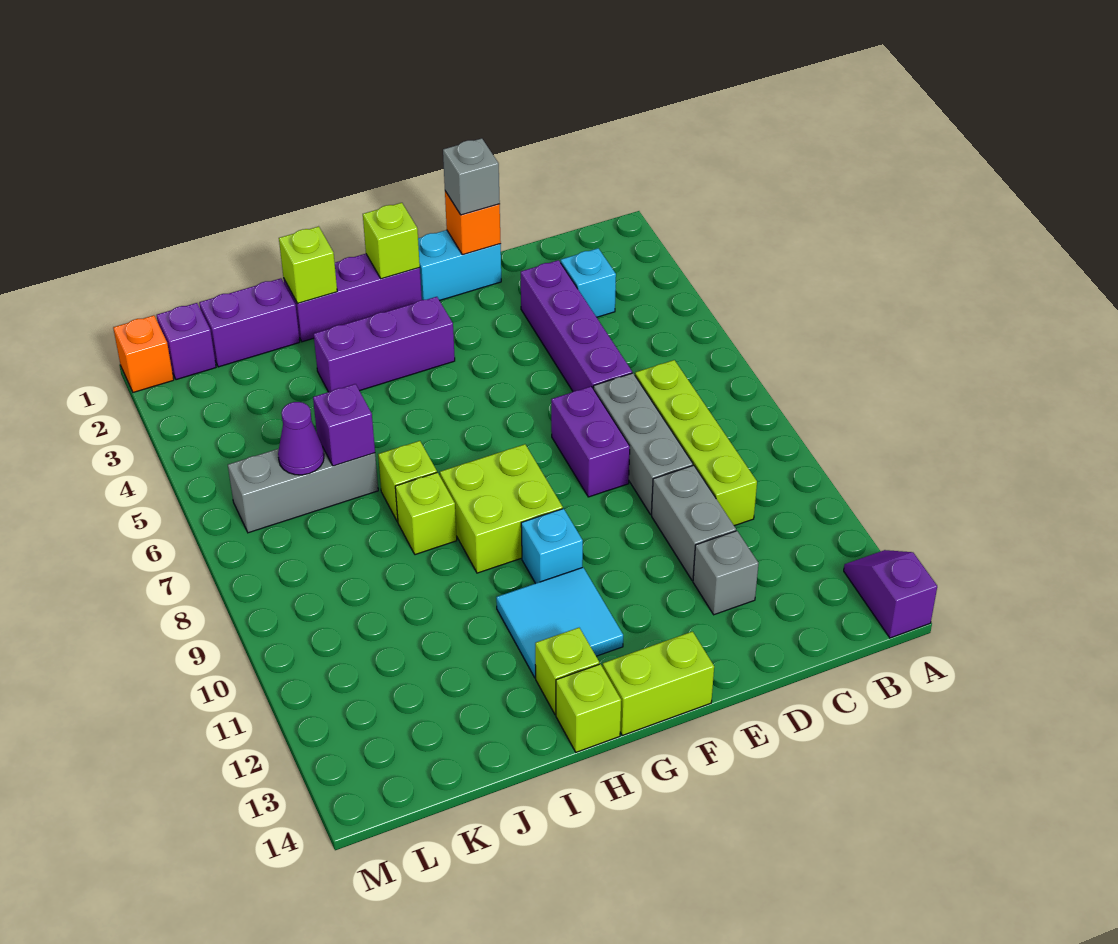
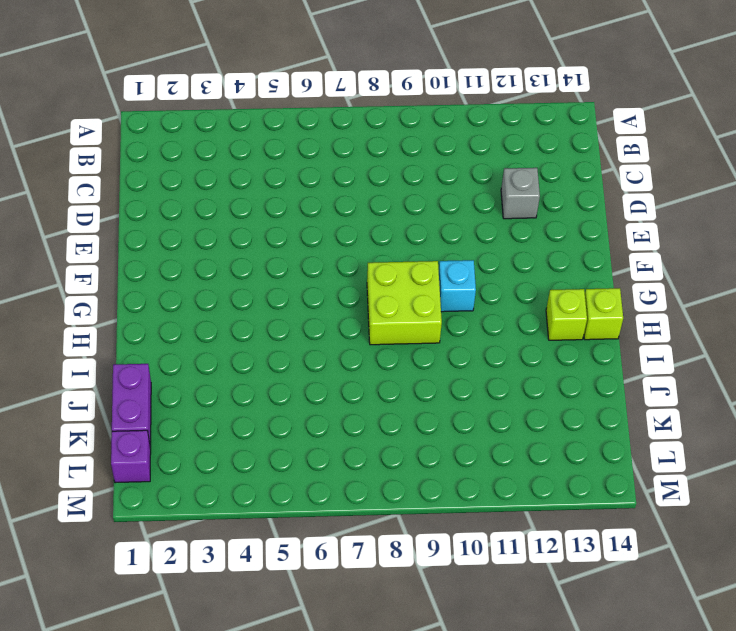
none -> purple slope A13:A14 level 1 top 14
none -> cyan brick C3 level 1
none -> lime brick C7:C10 level 1

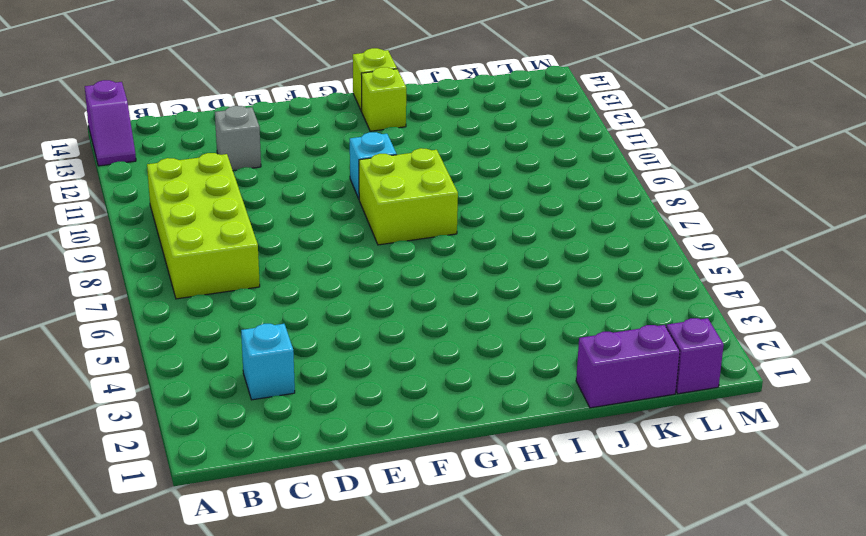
lime brick B7:C10 level 1 -> lime brick C7:C10 level 1
none -> purple brick D3:D6 level 1
none -> grey brick D7:D9 level 1
none -> grey brick D10:D11 level 1

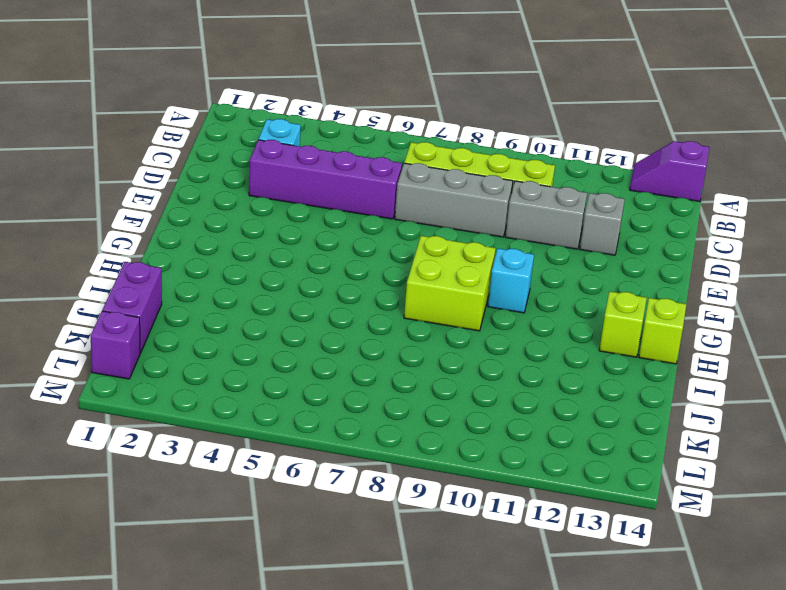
none -> cyan brick E1:F1 level 1
none -> purple brick E7:E8 level 1
none -> lime brick F14:G14 level 1

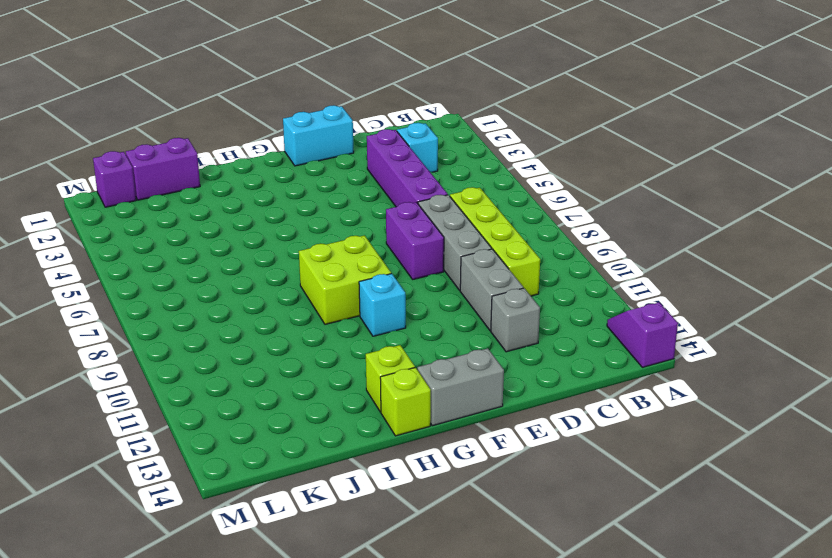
grey brick F14:G14 level 1 -> lime brick F14:G14 level 1
none -> purple brick G1:I1 level 1
none -> purple brick G3:I3 level 1
none -> cyan tile G11:H12 level 1

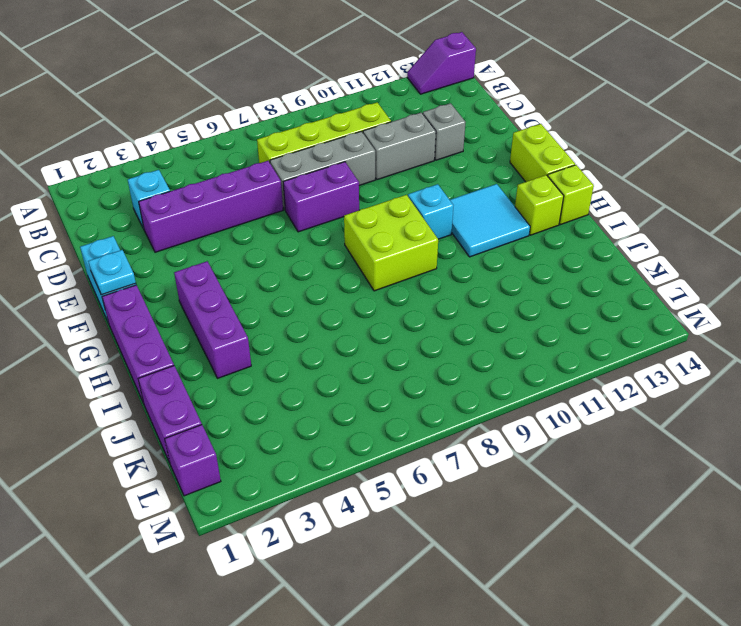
cyan plate F1 level 2 -> none
none -> lime brick I7 level 1
none -> lime brick I8 level 1
none -> grey brick J6:L6 level 1

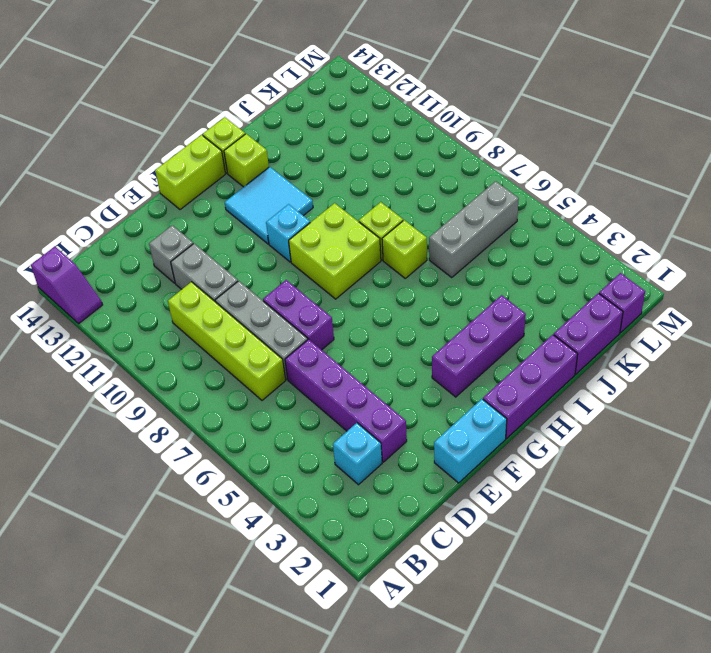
none -> orange brick M1 level 1
none -> orange brick E1 level 2
none -> lime brick G1 level 2

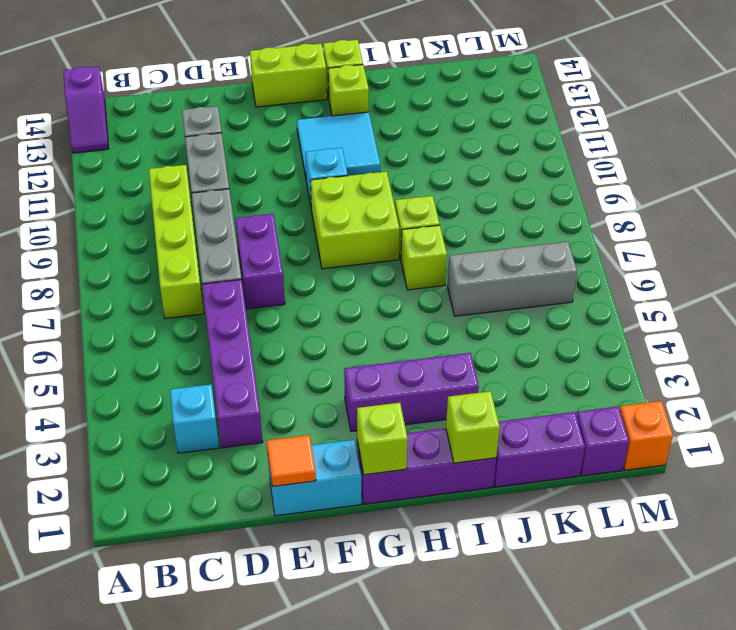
orange tile E1 level 2 -> orange brick E1 level 2
none -> purple brick J6 level 2
none -> purple cone K6 level 2
none -> grey brick E1 level 3

